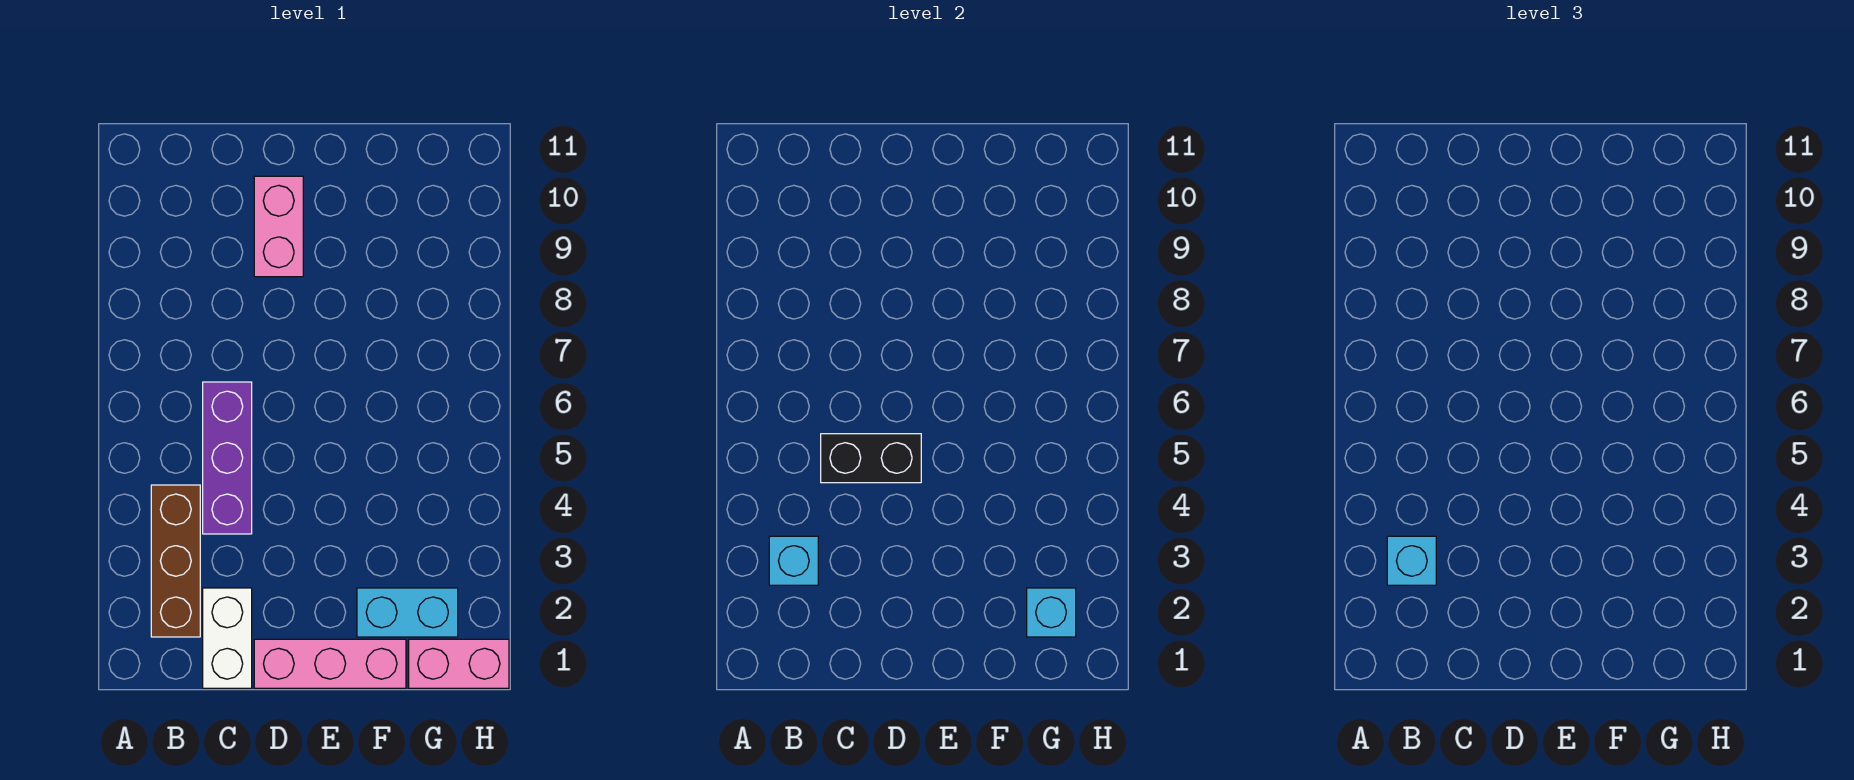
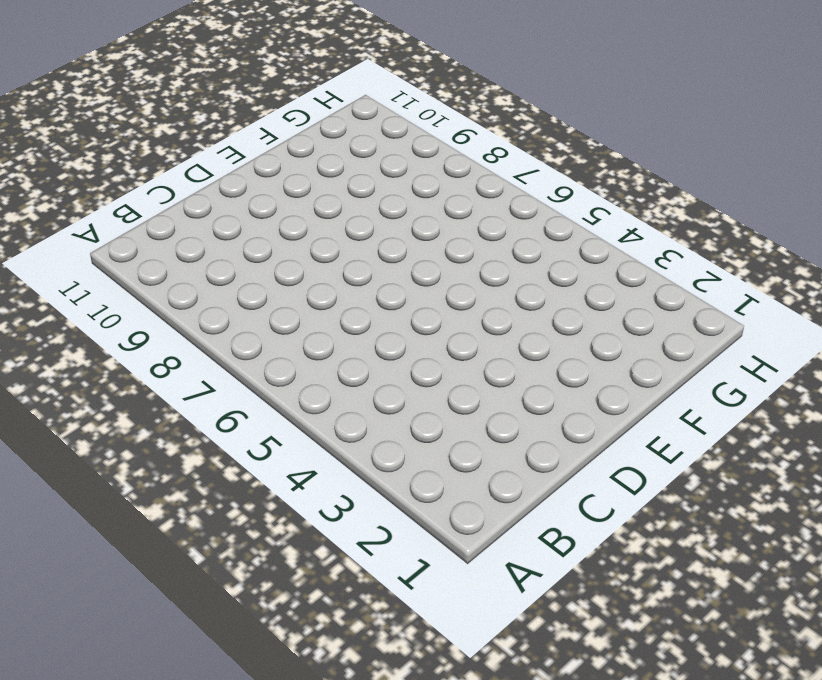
none -> brown brick B2:B4 level 1
none -> white brick C1:C2 level 1

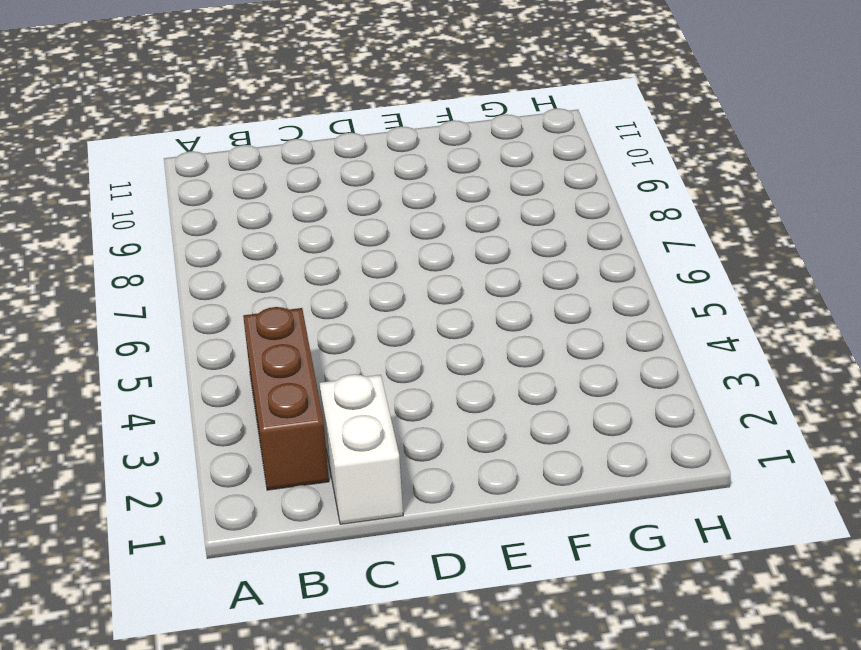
none -> purple brick C4:C6 level 1
none -> pink brick D1:F1 level 1

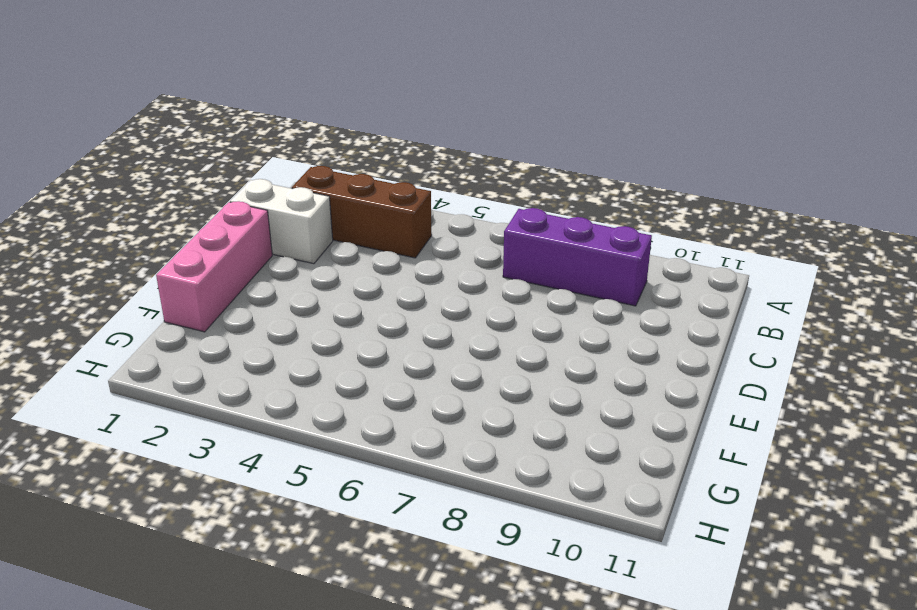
purple brick B7:B9 level 1 -> purple brick C4:C6 level 1
none -> pink brick D9:D10 level 1
none -> cyan brick F2:G2 level 1

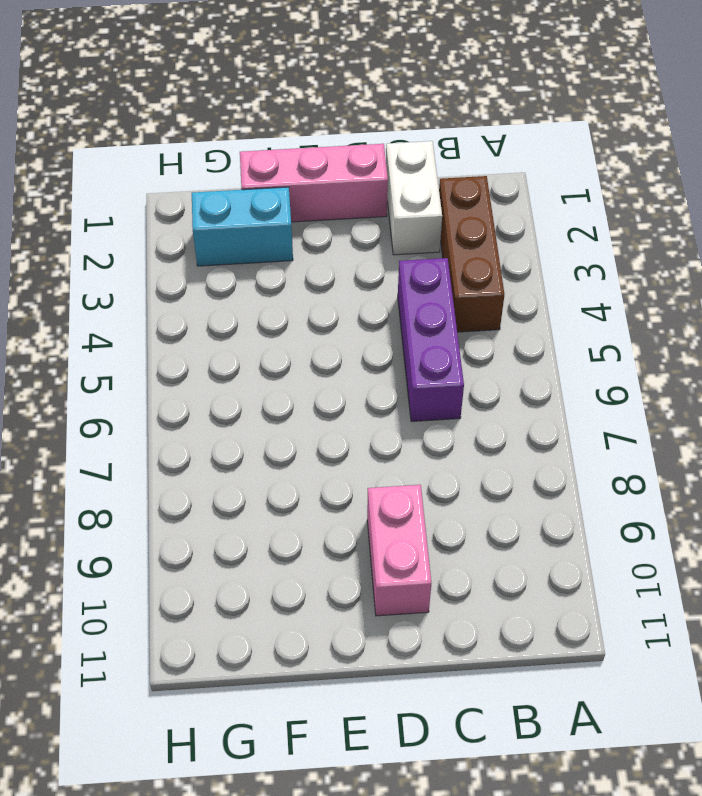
none -> pink brick G1:H1 level 1
none -> cyan brick B3 level 2

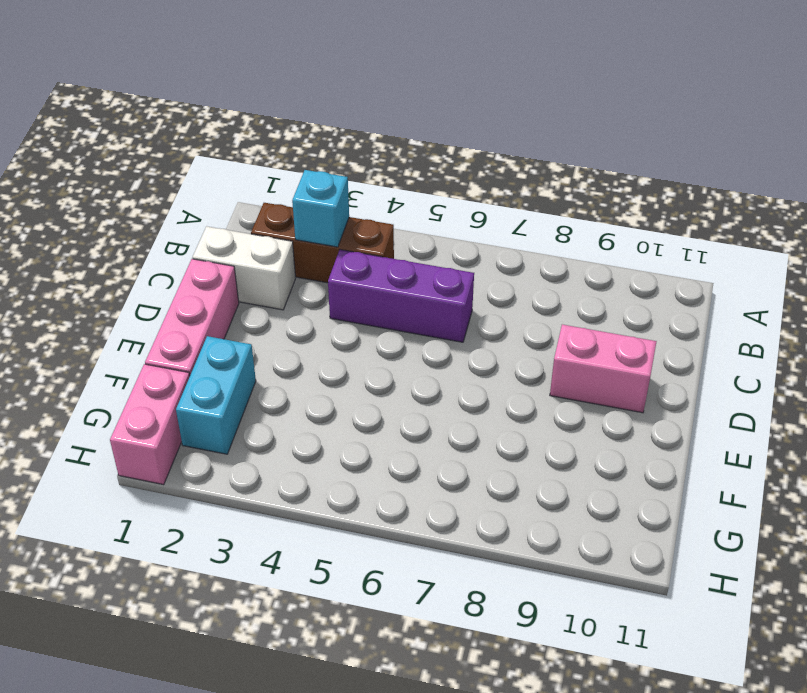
none -> black brick C5:D5 level 2
none -> cyan brick G2 level 2

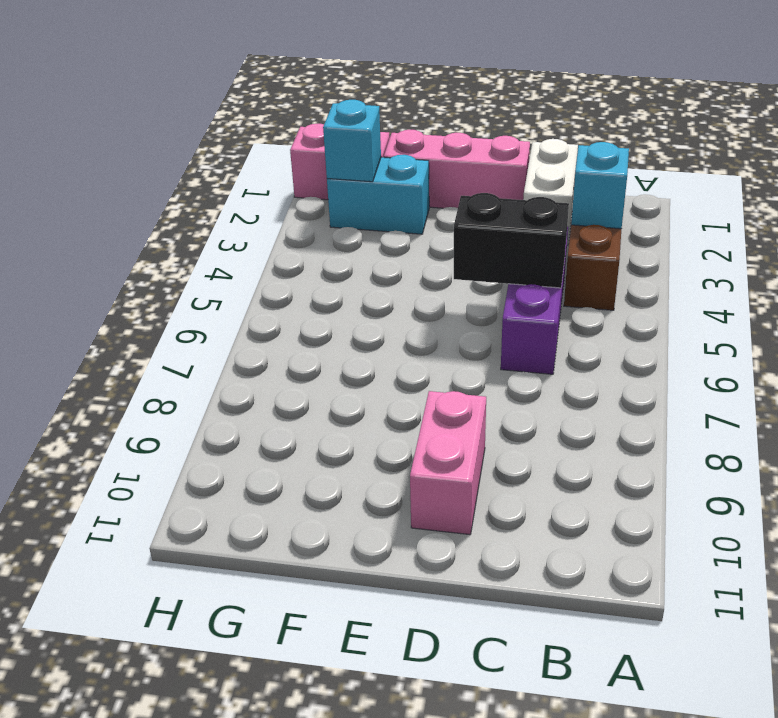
none -> cyan brick B3 level 3

